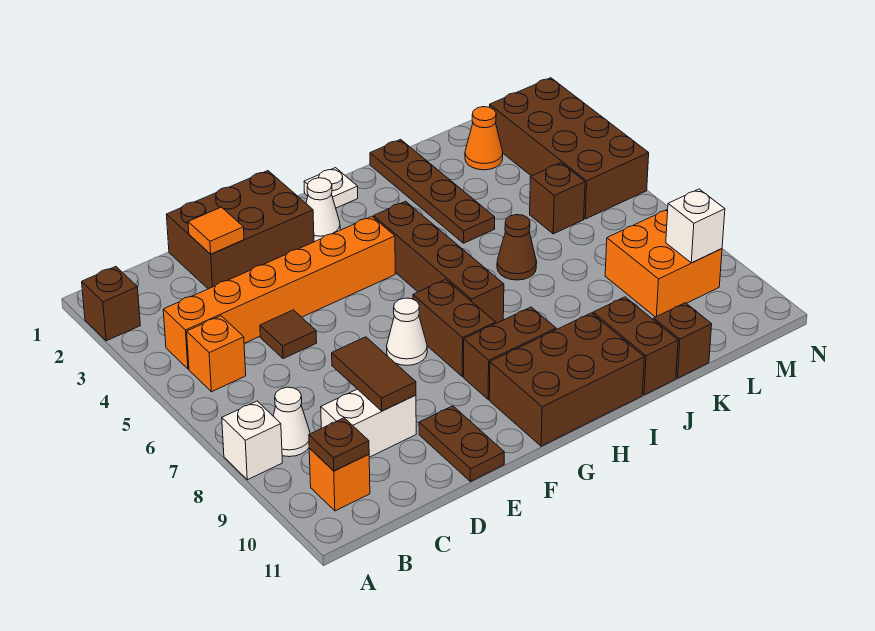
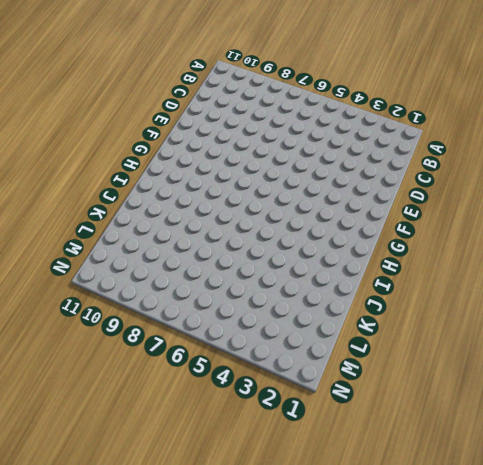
none -> brown brick A2 level 1
none -> white brick A8 level 1
none -> orange brick B4:G4 level 1

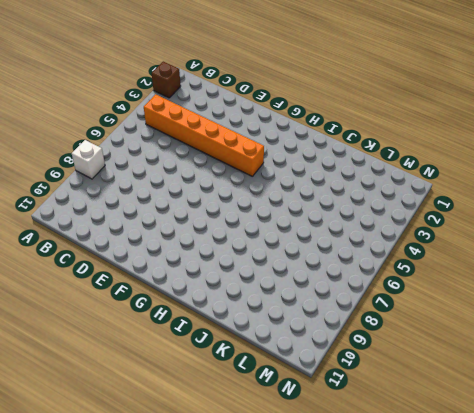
none -> orange brick B5 level 1
none -> white cone B8 level 1
none -> orange brick B10 level 1

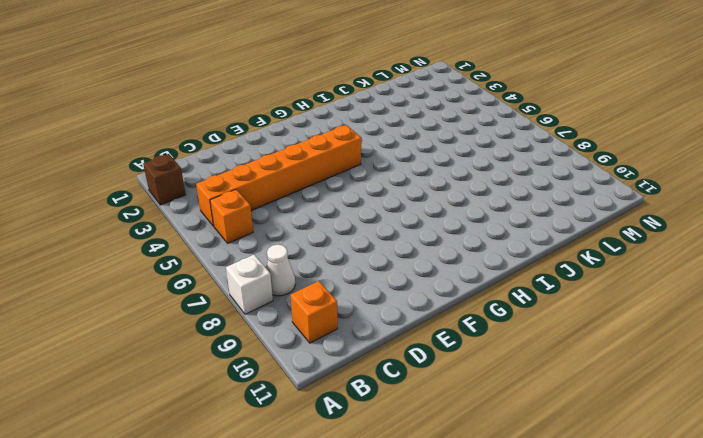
none -> white brick C9:D9 level 1
none -> brown brick D1:F2 level 1
none -> brown tile D5 level 1

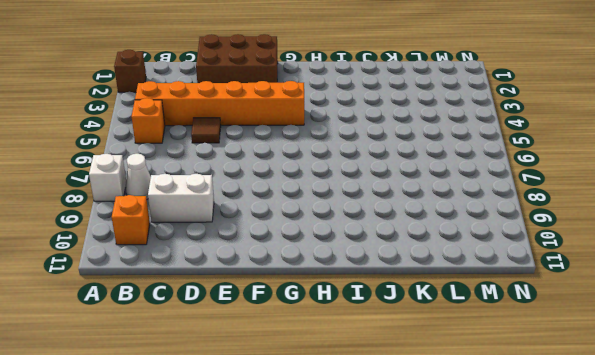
none -> brown plate E10:E11 level 1
none -> white cone F7 level 1
none -> white cone G2 level 1

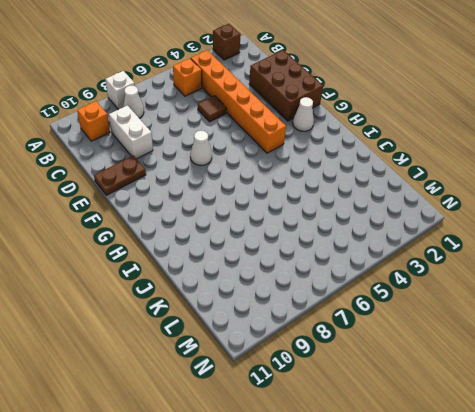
none -> brown brick G7:G8 level 1
none -> brown brick G9:H9 level 1
none -> brown brick G10:I11 level 1

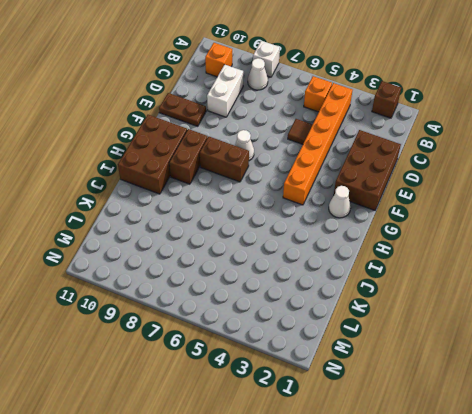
none -> white plate H1 level 1
none -> brown brick H4:H7 level 1
none -> brown plate J1:J4 level 1

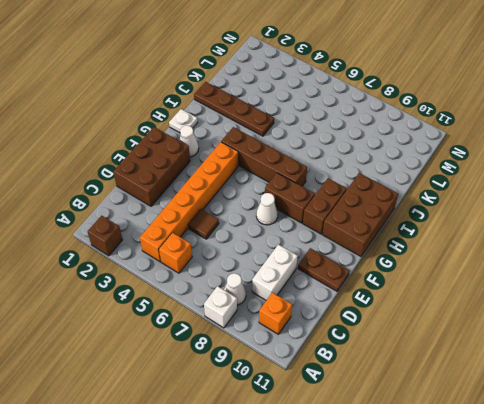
none -> brown cone J6 level 1
none -> brown brick J10:J11 level 1
none -> brown brick K11 level 1

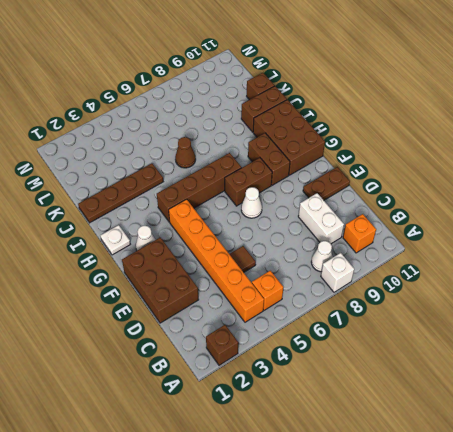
none -> orange cone L2 level 1
none -> brown brick L5 level 1
none -> orange brick L8:M9 level 1

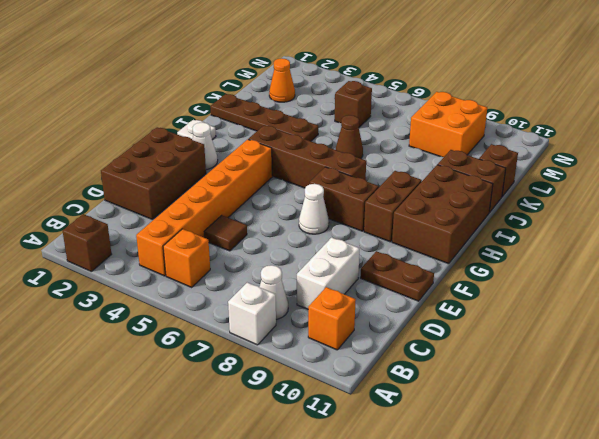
none -> brown brick M2:N5 level 1
none -> brown plate B10 level 2
none -> orange tile D2 level 2

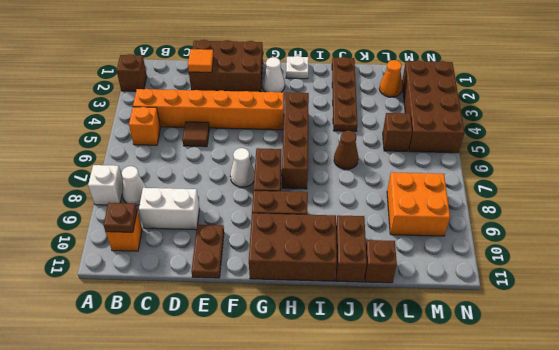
none -> brown tile D8:D9 level 2
none -> white brick M9 level 2

